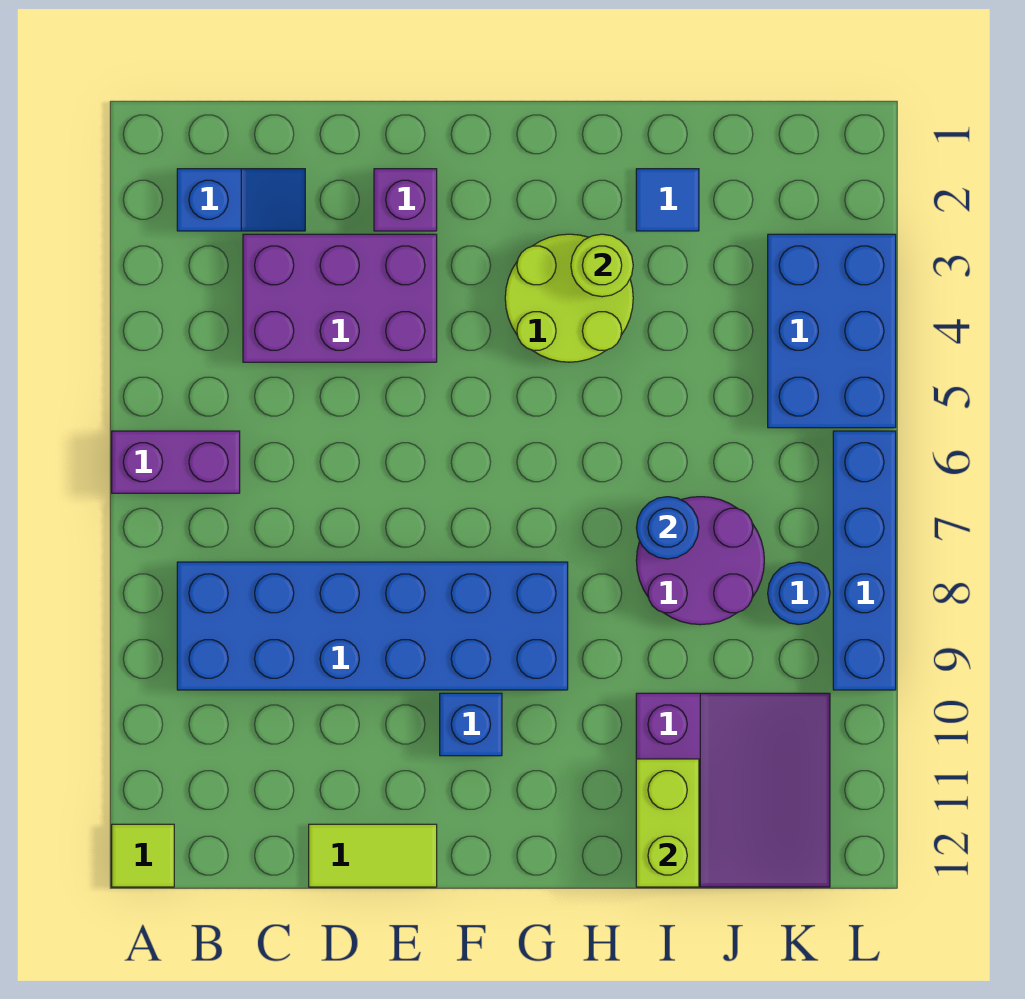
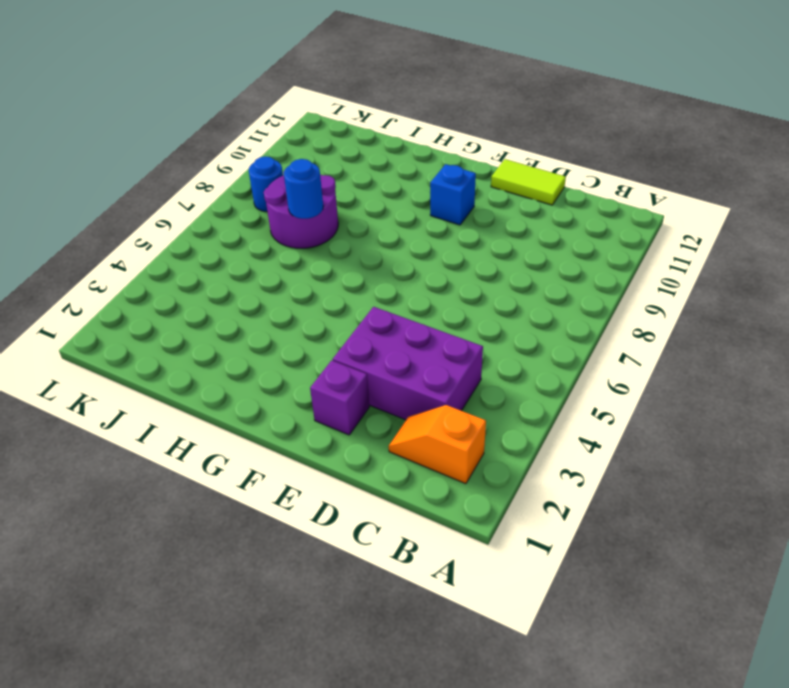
orange slope B2:C2 level 1 top B -> blue slope B2:C2 level 1 top B
none -> purple brick A6:B6 level 1
none -> lime tile A12 level 1
none -> blue brick B8:G9 level 1

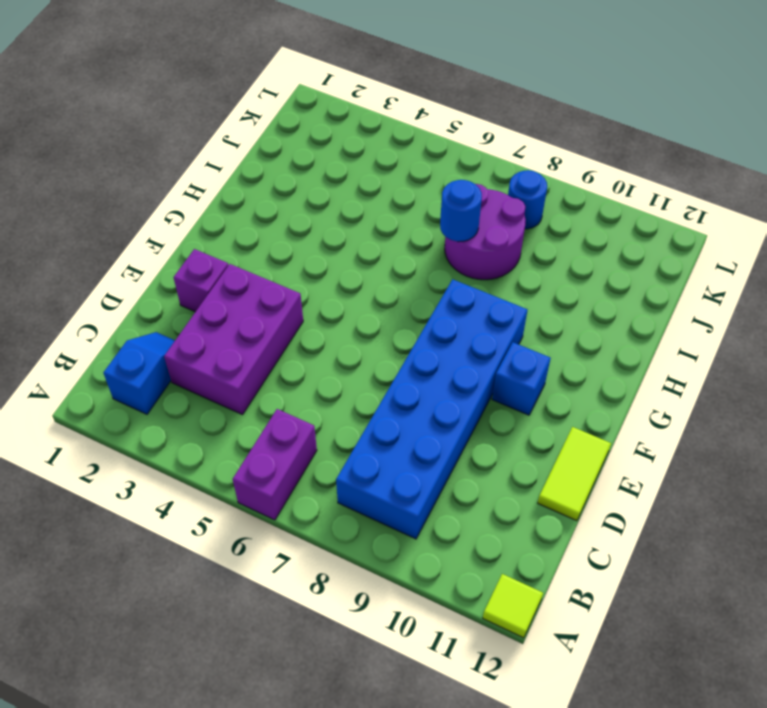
none -> lime round brick G3:H4 level 1
none -> blue tile I2 level 1
none -> purple slope I10:K12 level 1 top I

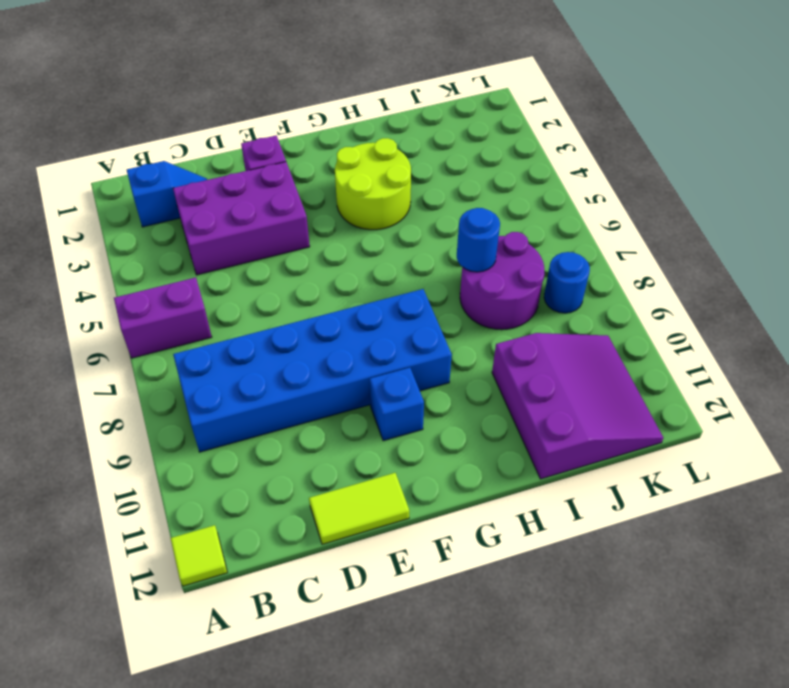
none -> blue tile I2 level 1
none -> blue brick K3:L5 level 1
none -> blue brick L6:L9 level 1

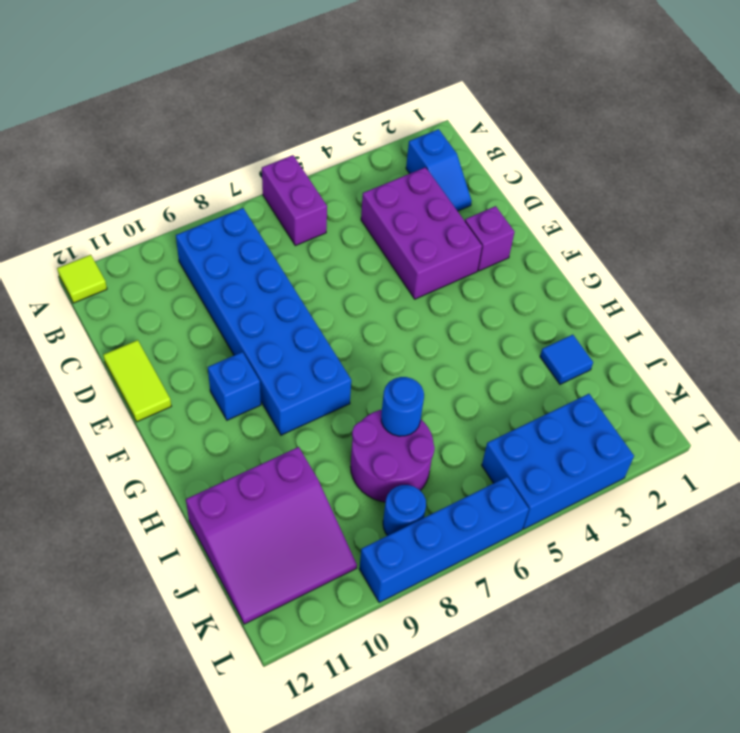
none -> lime round brick G3:H4 level 1
none -> lime round brick H3 level 2
none -> lime brick I11:I12 level 2

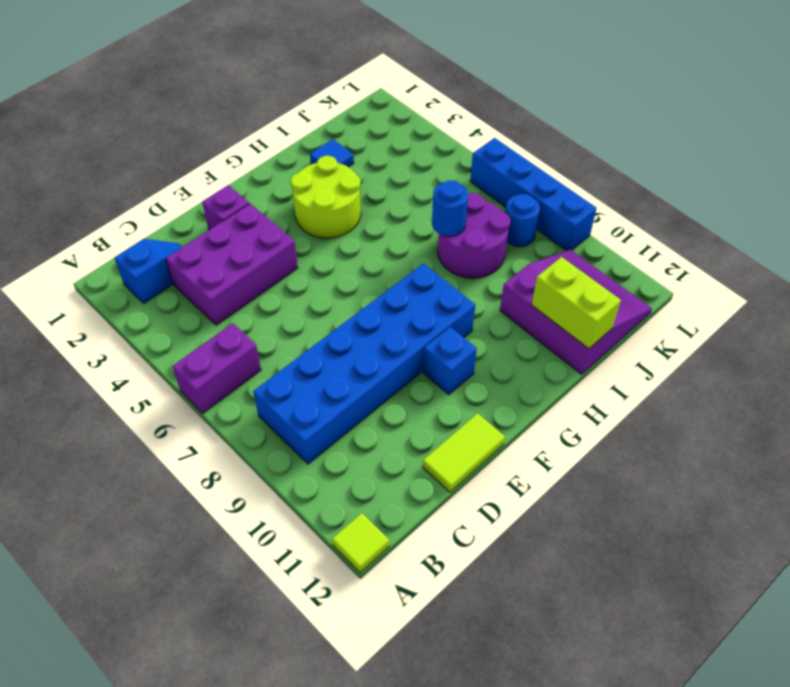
none -> blue brick K3:L5 level 1
none -> lime round brick H3 level 2

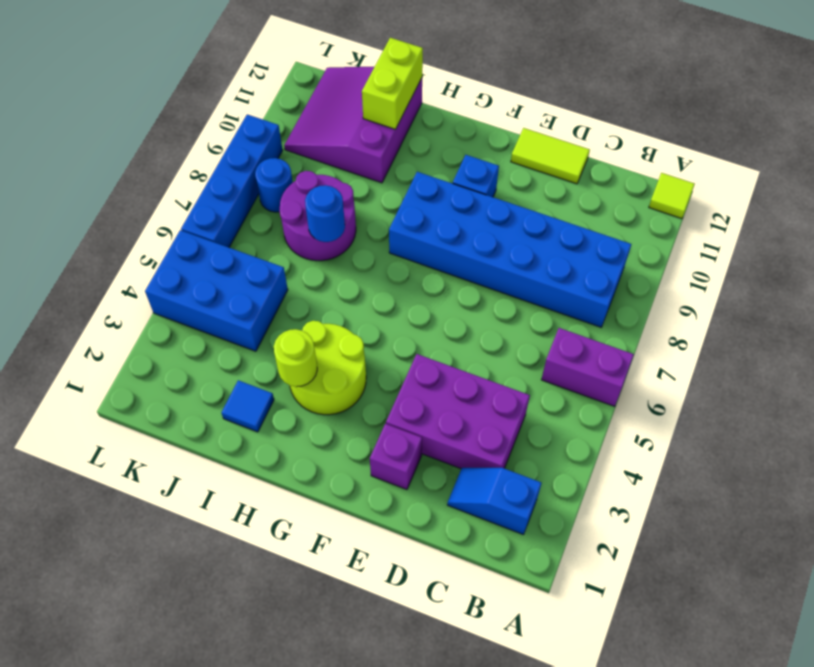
blue brick J4:L5 level 1 -> blue brick K3:L5 level 1

